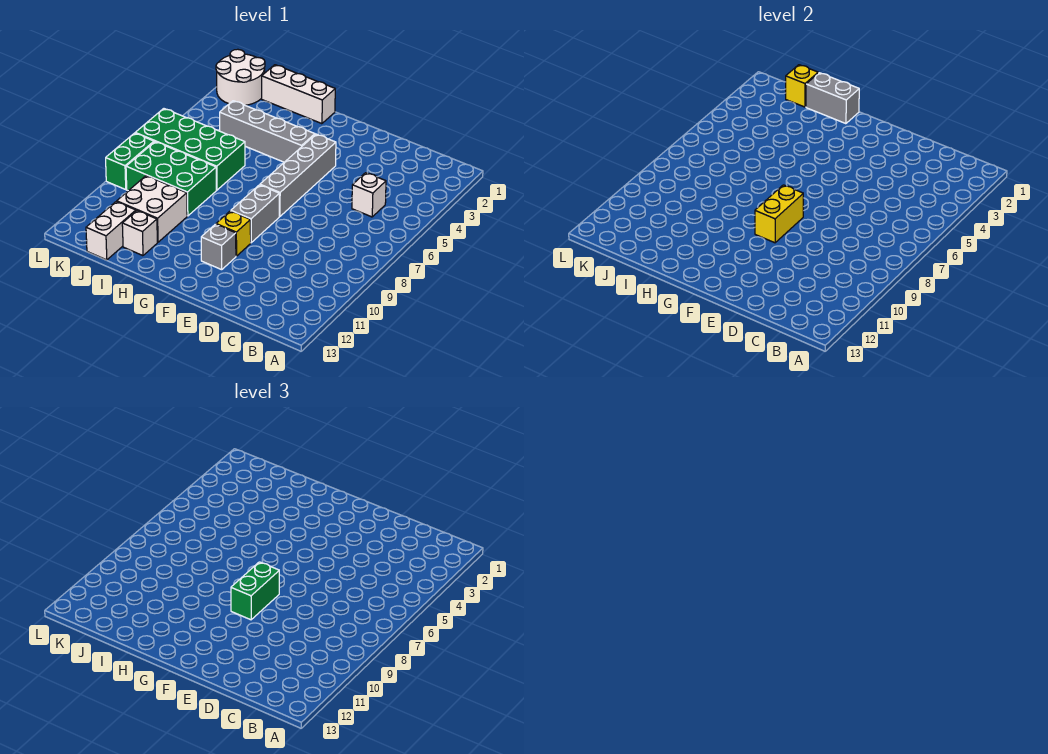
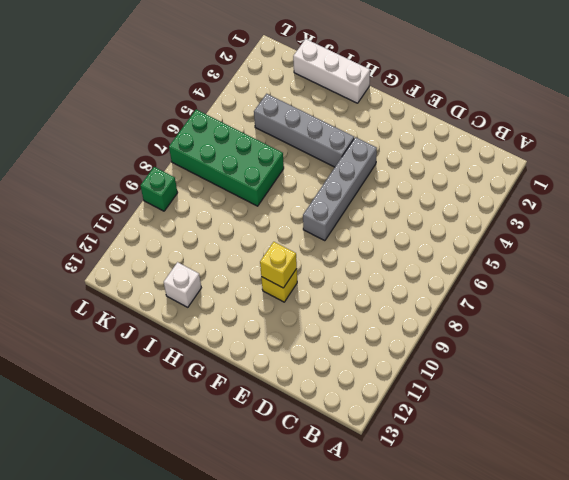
yellow brick F10 level 2 -> yellow brick J1 level 2
green brick L9 level 1 -> green brick L8:L9 level 1
none -> white brick C5 level 1
none -> grey brick F8:F9 level 1
none -> grey brick F11 level 1

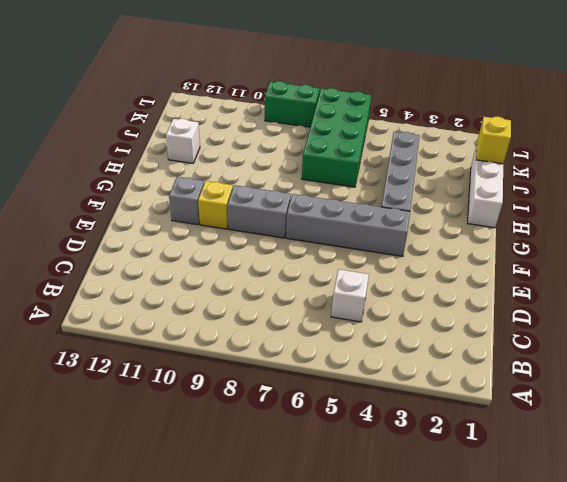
none -> green brick I8:K9 level 1
none -> white brick I10:J11 level 1
none -> white brick J12:J13 level 1

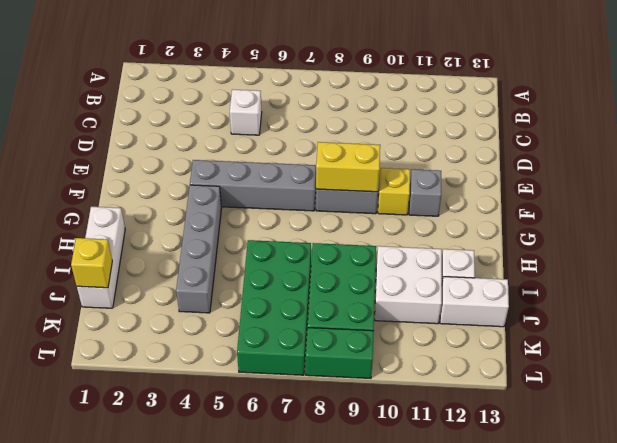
none -> white round brick K1:L2 level 1
none -> grey brick H1:I1 level 2
none -> green brick F8:F9 level 3

